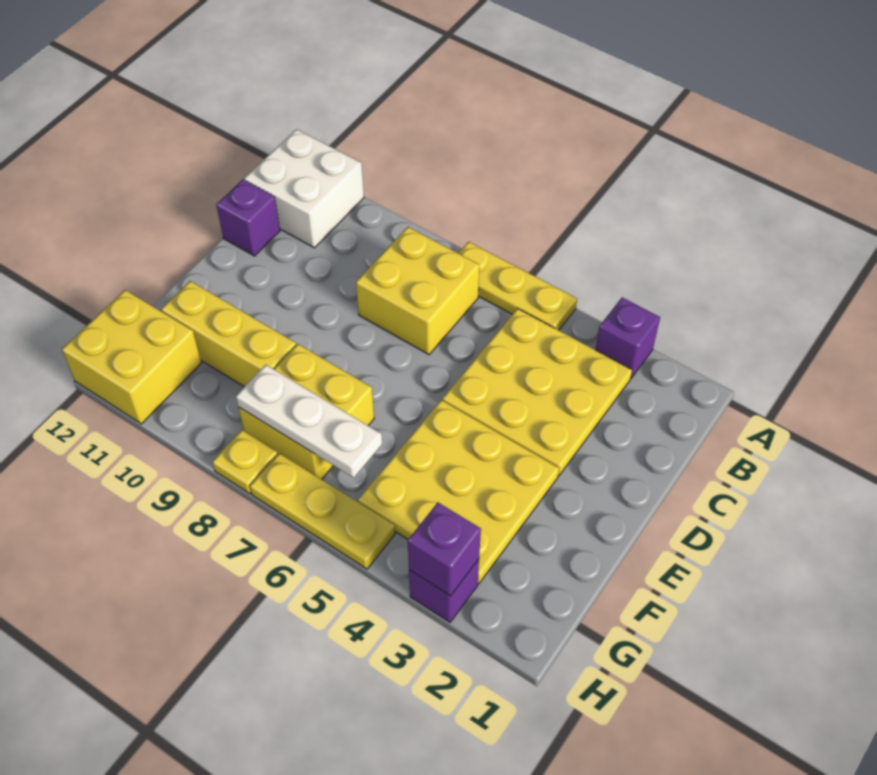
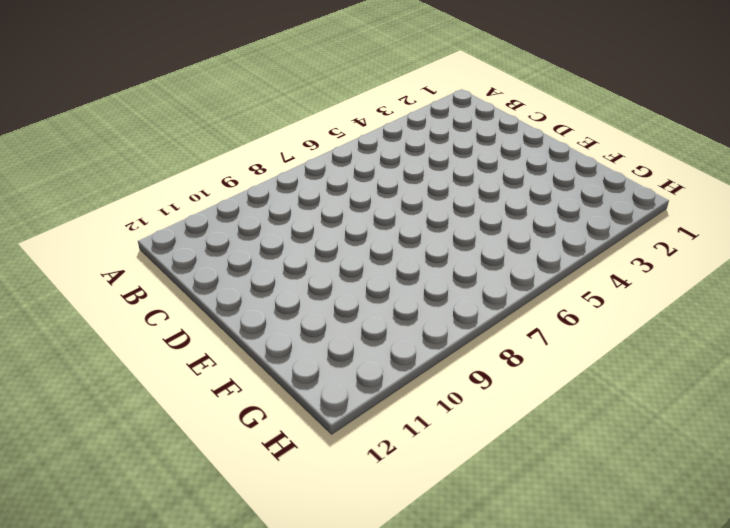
none -> purple brick A3 level 1
none -> yellow plate A5:A7 level 1
none -> white brick A11:B12 level 1

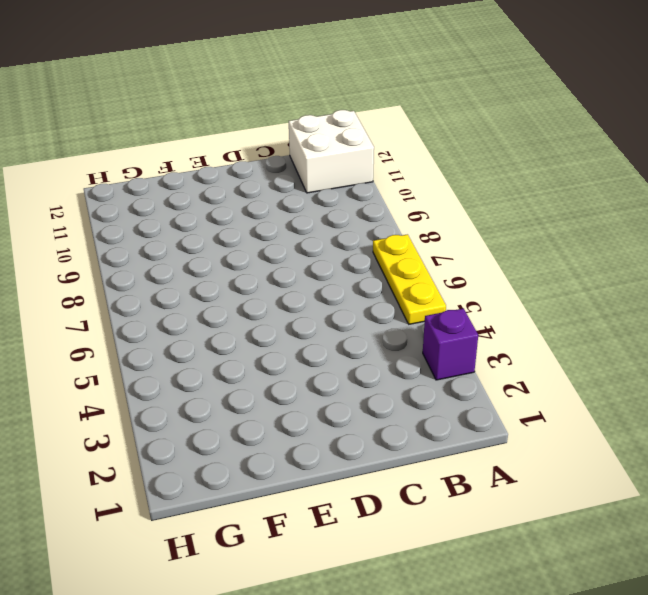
none -> yellow plate B3:D5 level 1
none -> yellow brick B7:C8 level 1
none -> purple brick C12 level 1

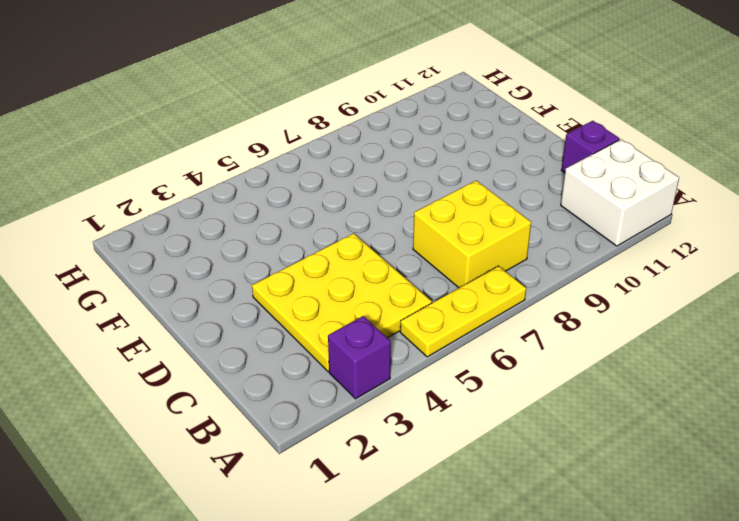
none -> yellow plate E3:G5 level 1
none -> yellow brick F7:G8 level 1
none -> yellow brick F9:F11 level 1

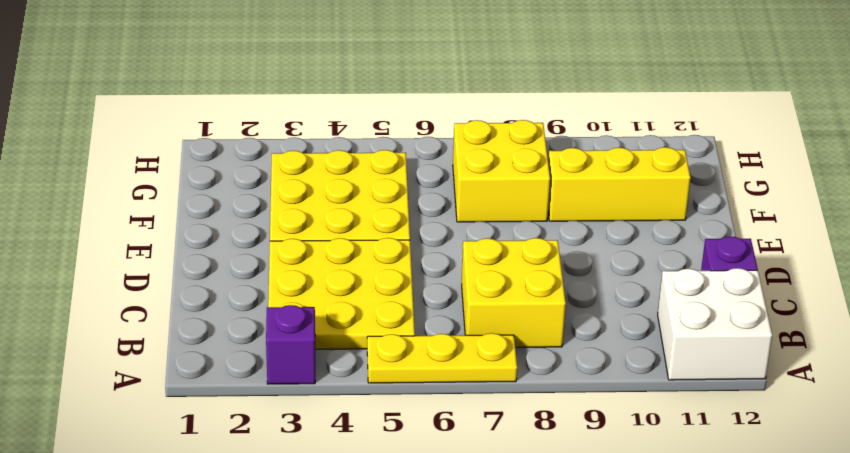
none -> yellow brick G11:H12 level 1
none -> purple brick H3 level 1
none -> yellow plate H5:H7 level 1

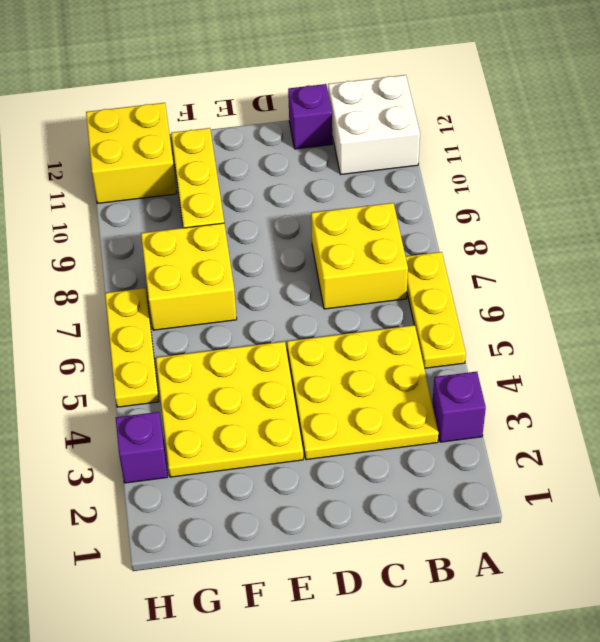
none -> yellow plate H8 level 1
none -> white plate G6:G8 level 2
none -> purple brick H3 level 2

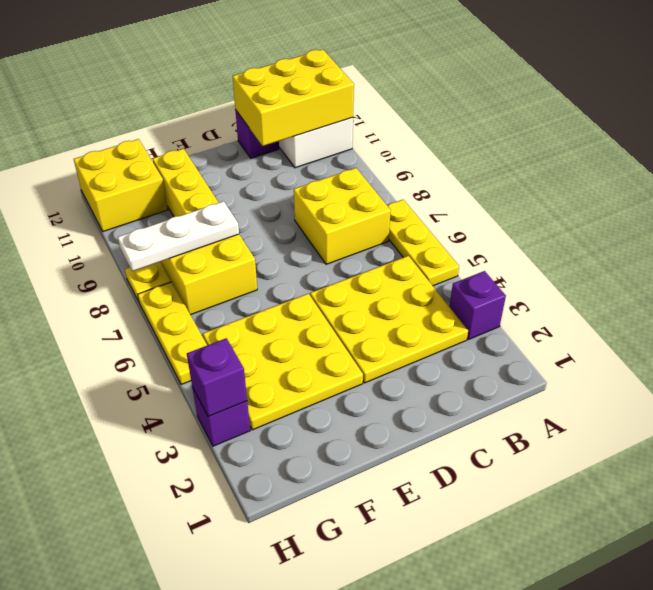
yellow brick A11:C12 level 2 -> none
white plate F8:H8 level 2 -> white plate G6:G8 level 2

